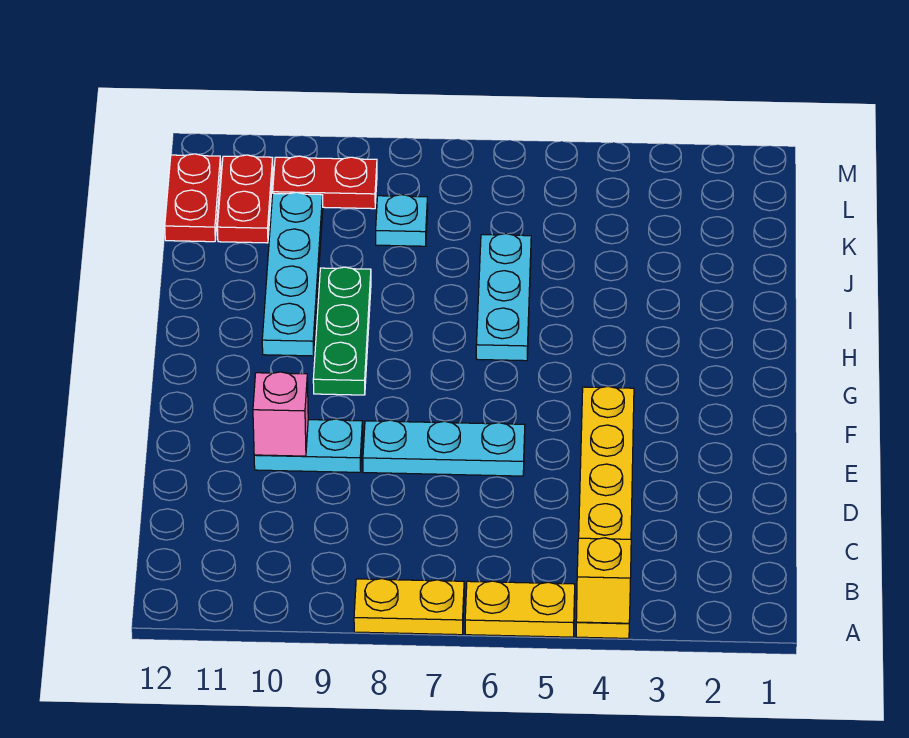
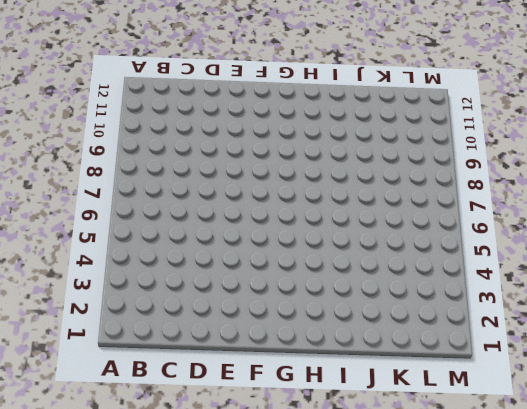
none -> yellow plate A4:F4 level 1
none -> yellow plate A5:A6 level 1
none -> yellow plate A7:A8 level 1

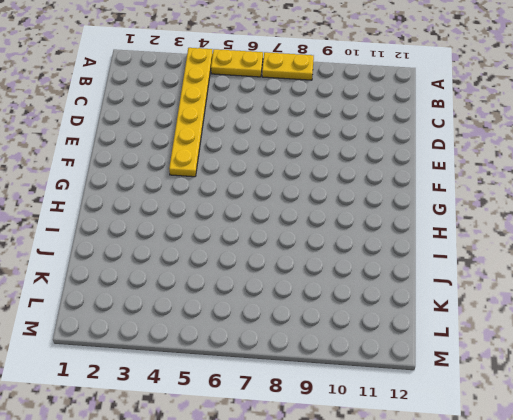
none -> cyan plate E6:E8 level 1
none -> cyan plate E9:E10 level 1
none -> green plate G9:I9 level 1

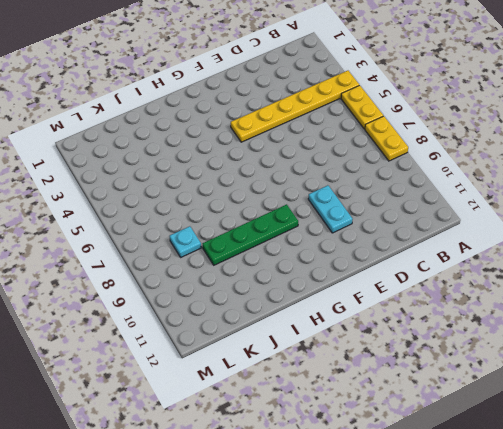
green plate G9:J9 level 1 -> green plate G9:I9 level 1
none -> cyan plate E6:E8 level 1
none -> cyan plate H6:J6 level 1
none -> cyan plate H10:K10 level 1

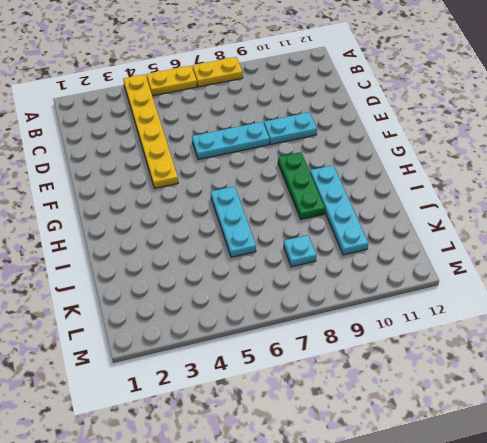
none -> red plate K11:L11 level 1
none -> red plate K12:L12 level 1
none -> red plate L9:L10 level 1

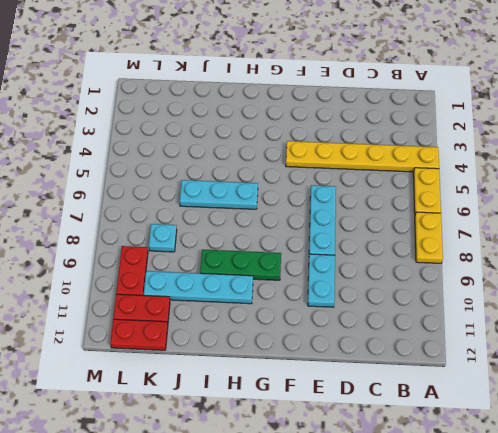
none -> yellow brick A4 level 2
none -> pink brick E10 level 2

